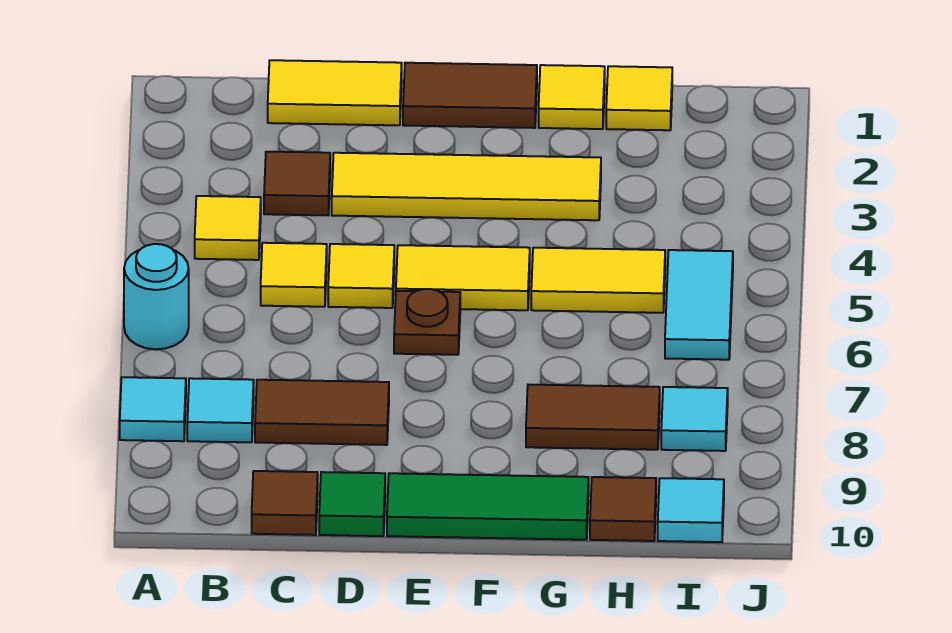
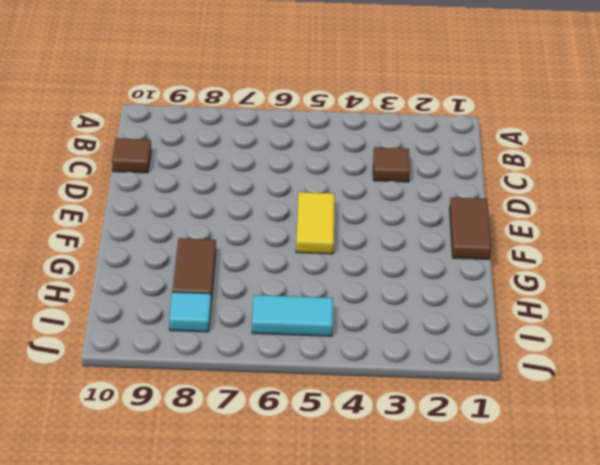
none -> cyan round brick A6 level 1
none -> cyan tile A8 level 1
none -> yellow tile B4 level 1

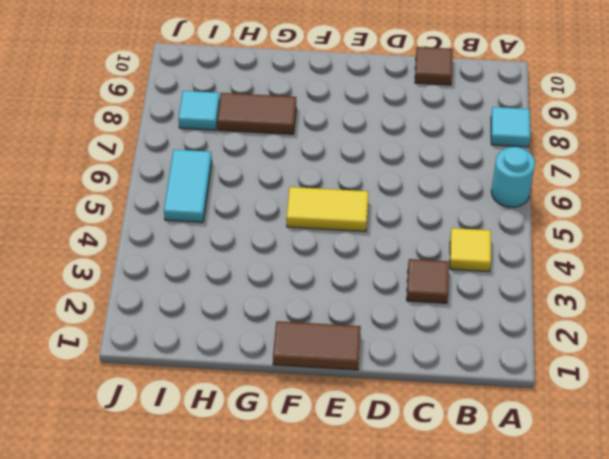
none -> cyan tile B8 level 1
none -> yellow tile C1:D1 level 1
none -> yellow tile C5 level 1

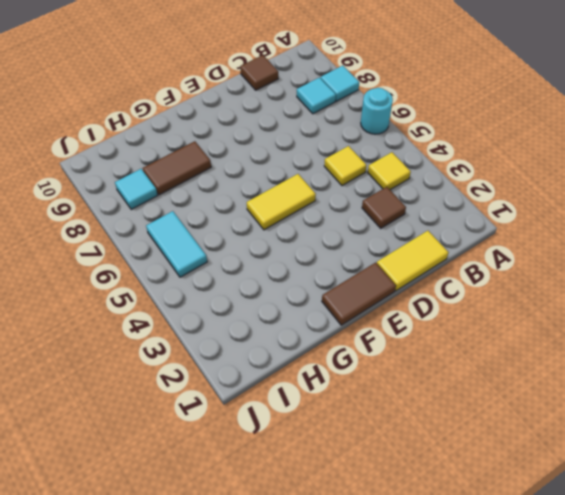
none -> brown tile C8:D8 level 1
none -> yellow tile D3:G3 level 1
none -> yellow tile D5 level 1

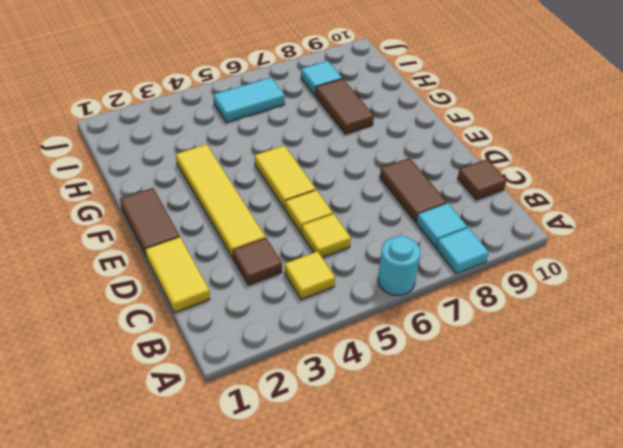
none -> green tile D10 level 1
none -> brown plate E6 level 1
none -> green tile E10:G10 level 1

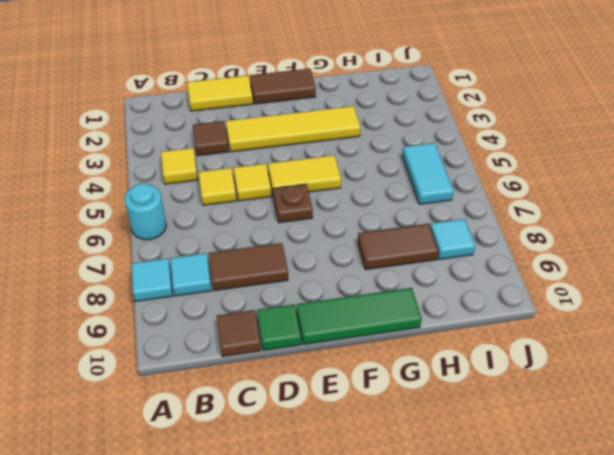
none -> yellow tile G1 level 1
none -> yellow tile G5:H5 level 1
none -> yellow tile H1 level 1

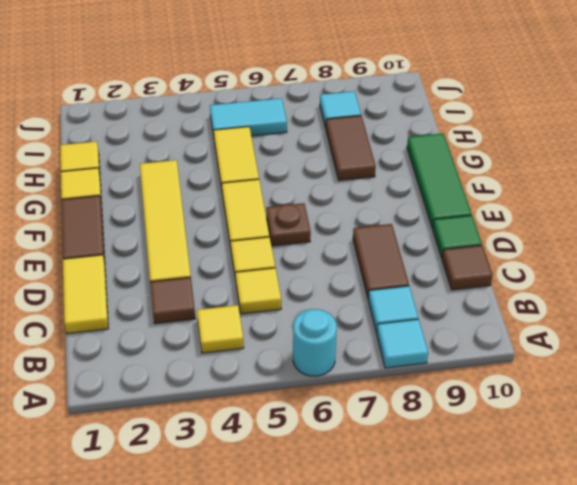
none -> brown tile H10 level 1
none -> cyan tile I10 level 1

